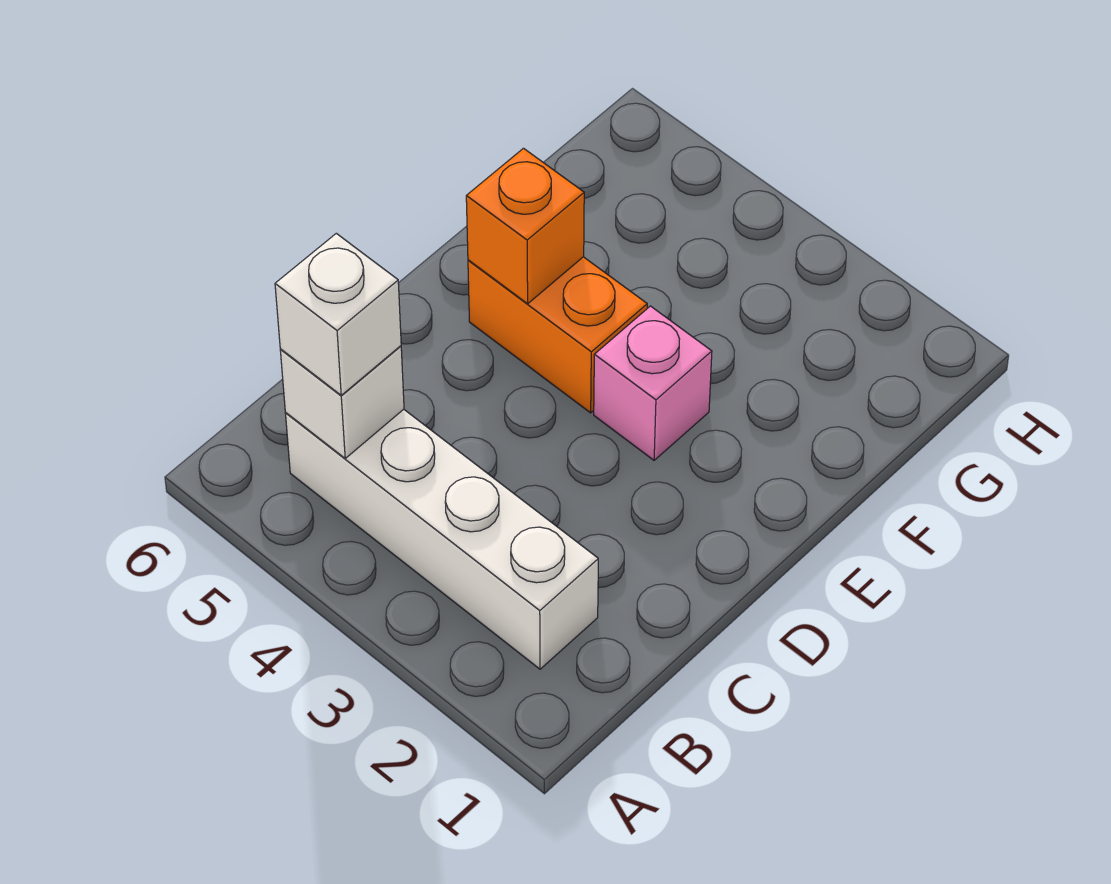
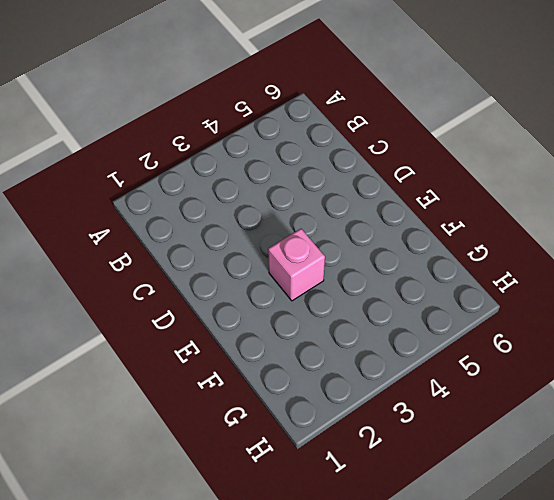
none -> white brick B2:B5 level 1
none -> orange brick E4:E5 level 1

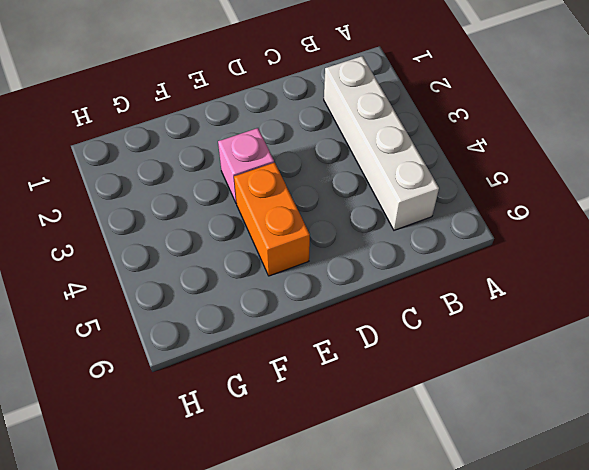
none -> white brick B5 level 2
none -> orange brick E5 level 2

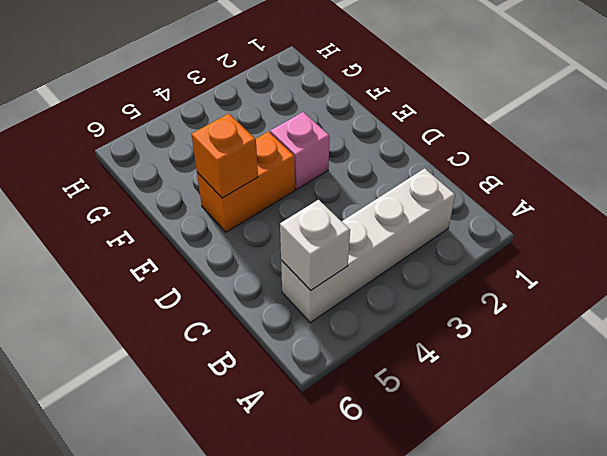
none -> white brick B5 level 3

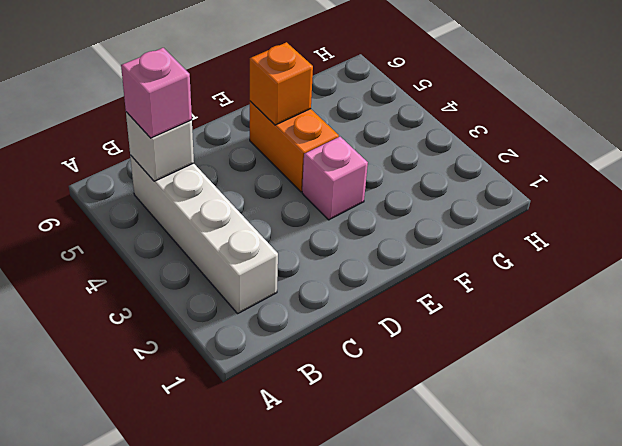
pink brick B5 level 3 -> white brick B5 level 3

